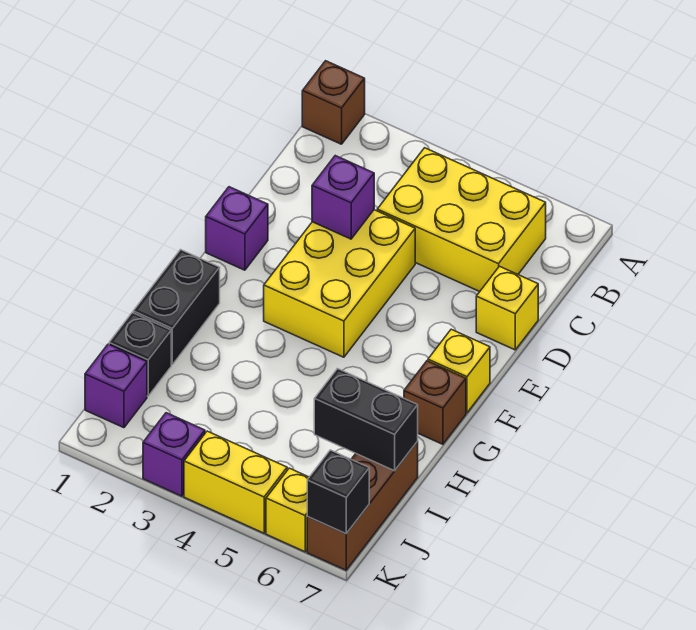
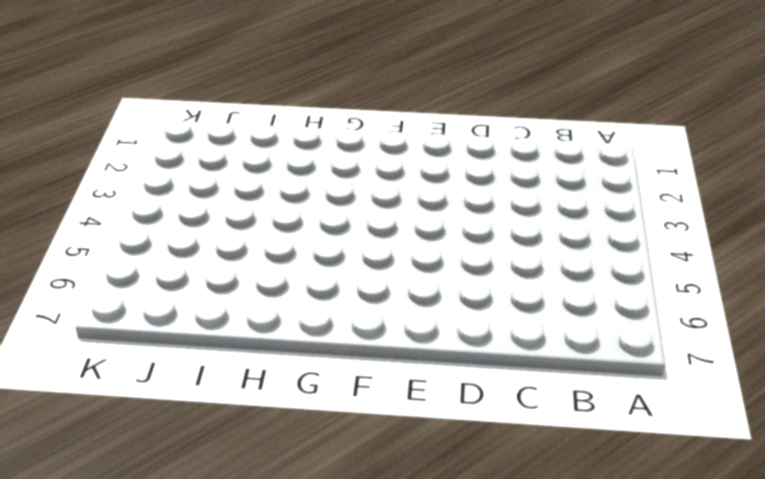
none -> brown brick A1 level 1
none -> yellow brick B4:C6 level 1
none -> yellow brick D3:F4 level 1

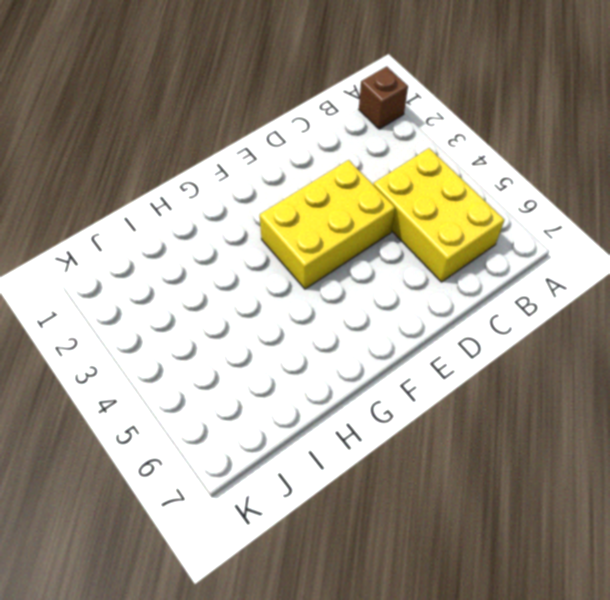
none -> yellow brick D7 level 1
none -> purple brick E1 level 1
none -> yellow brick F7 level 1

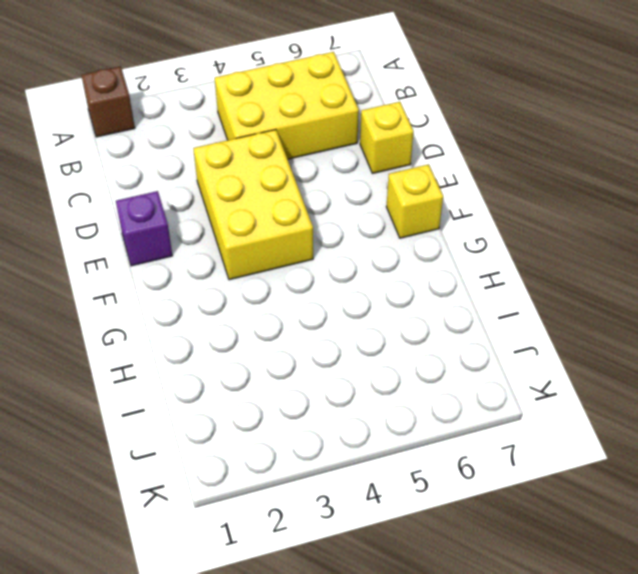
none -> black brick G1:H1 level 1
none -> brown brick G7 level 1
none -> black brick I1 level 1

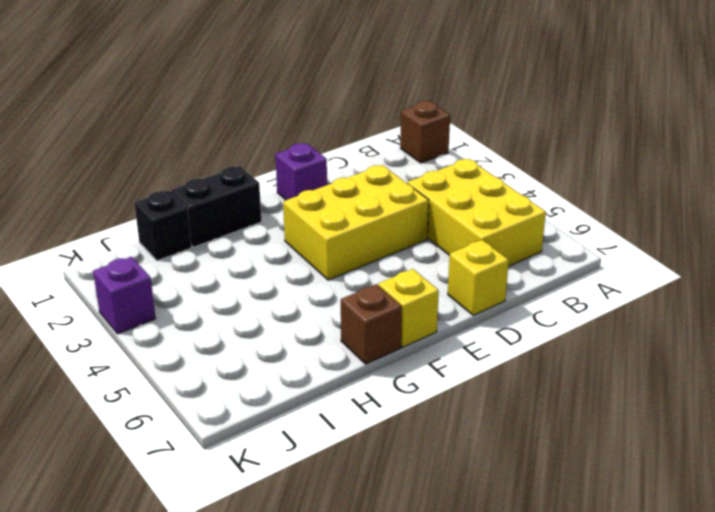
none -> brown brick I7:K7 level 1
none -> purple brick J1 level 1
none -> yellow brick K4:K5 level 1

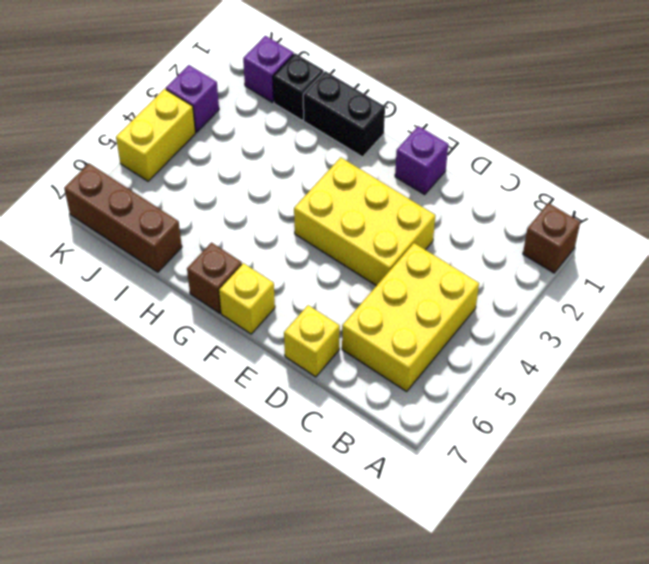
none -> yellow brick K6 level 1
none -> purple brick D3 level 2
none -> black brick I6:I7 level 2

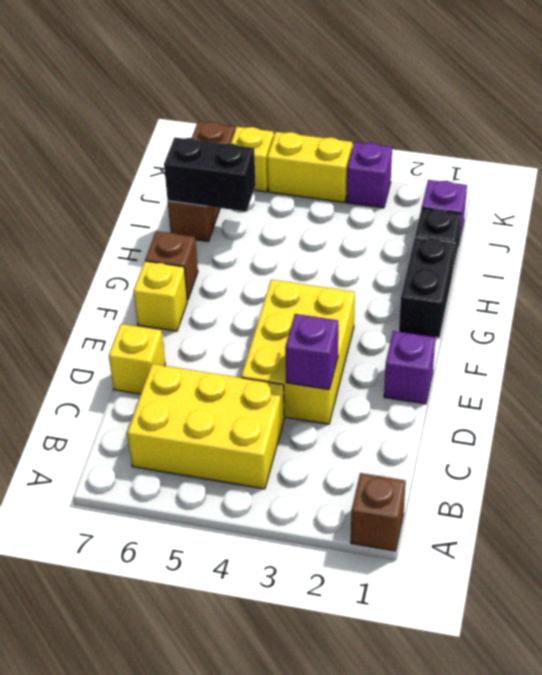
none -> black brick K7 level 2

